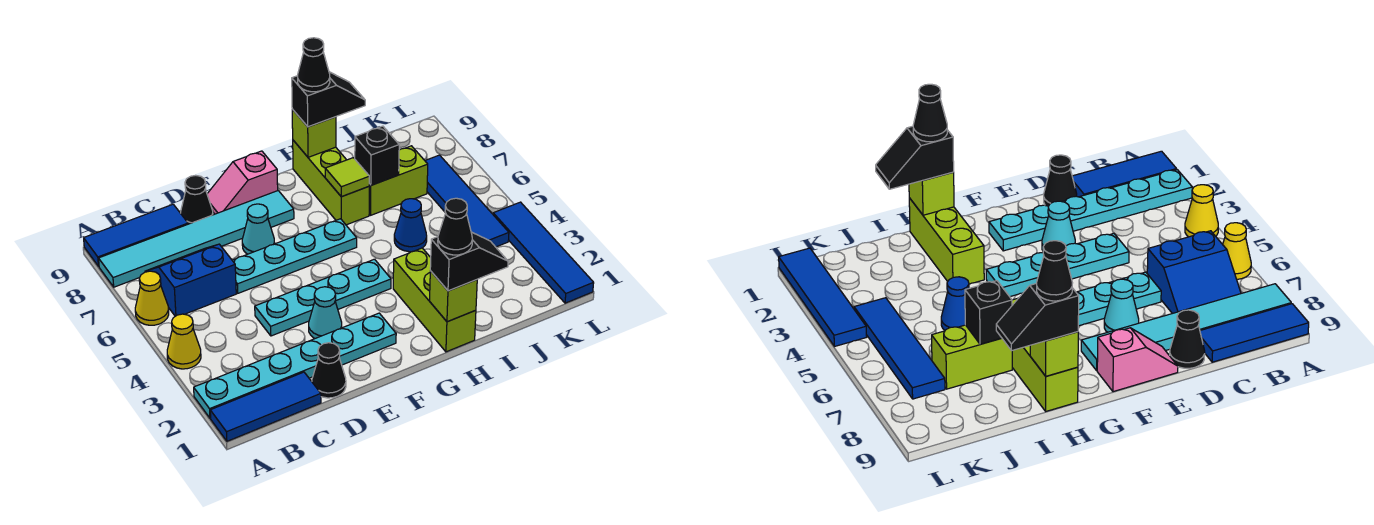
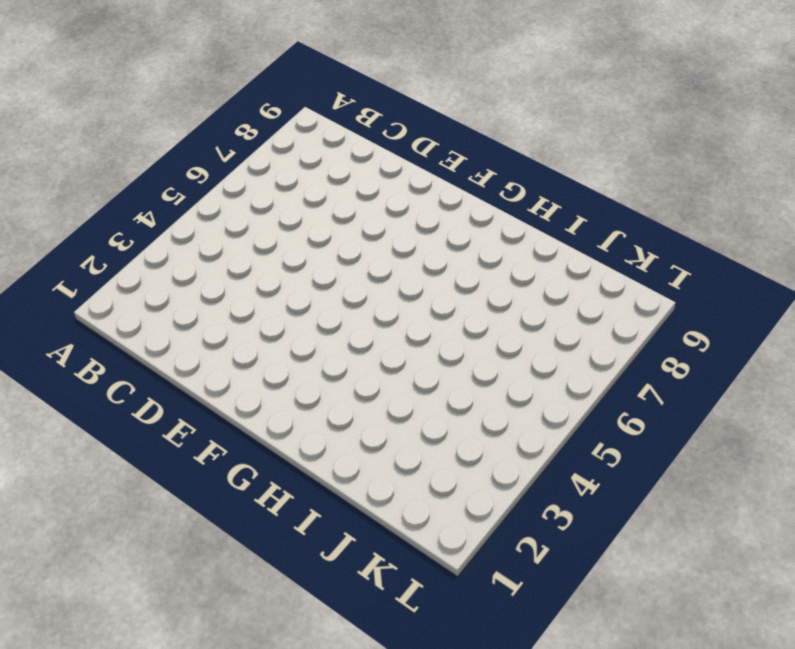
none -> blue tile A1:C1 level 1
none -> cyan plate A2:F2 level 1
none -> yellow cone A4 level 1

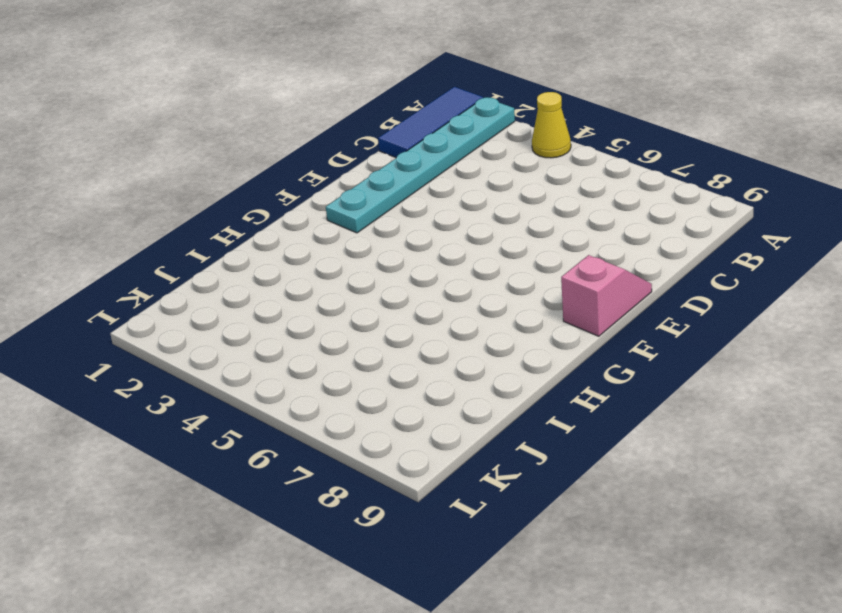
none -> yellow cone A6 level 1
none -> cyan tile A8:F8 level 1
none -> blue tile A9:C9 level 1

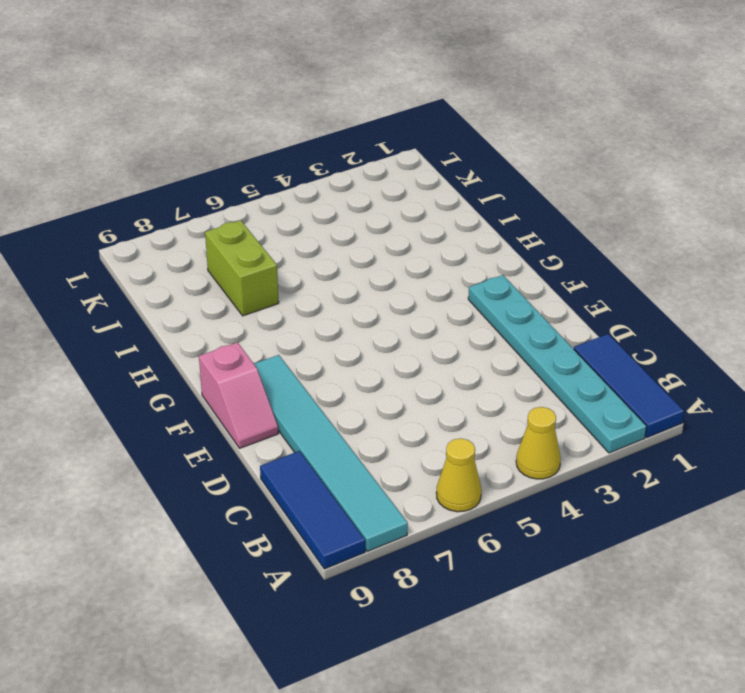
none -> blue slope B6:C7 level 1 top 6
none -> black cone D1 level 1
none -> cyan plate D4:G4 level 1

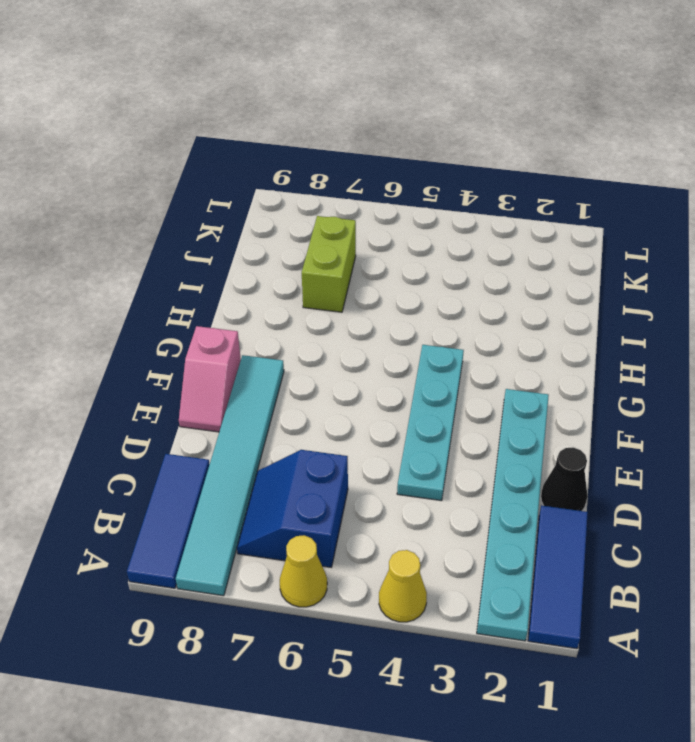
none -> cyan plate D6:G6 level 1
none -> black cone D9 level 1
none -> cyan cone E3 level 1

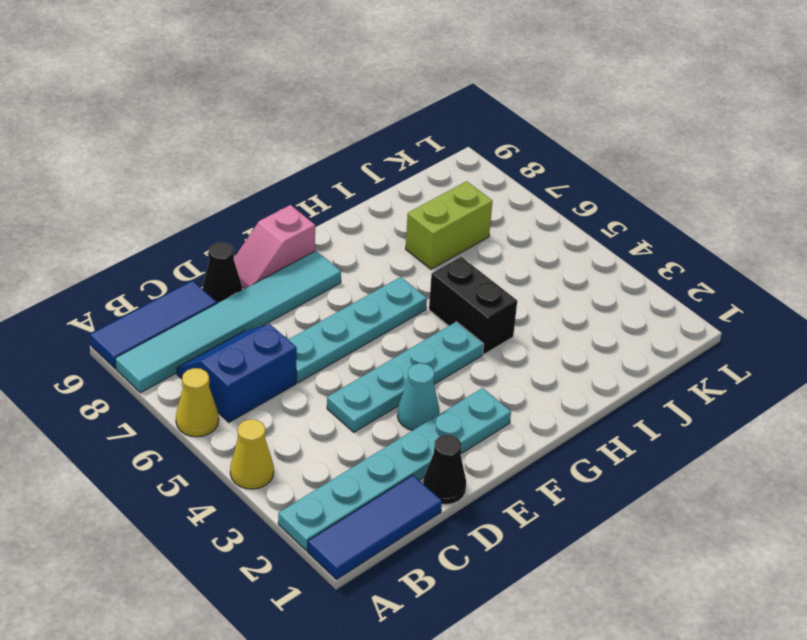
black brick H4:H5 level 1 -> none
none -> cyan cone E7 level 1
none -> lime brick H1:H3 level 1
none -> lime brick H7:H9 level 1

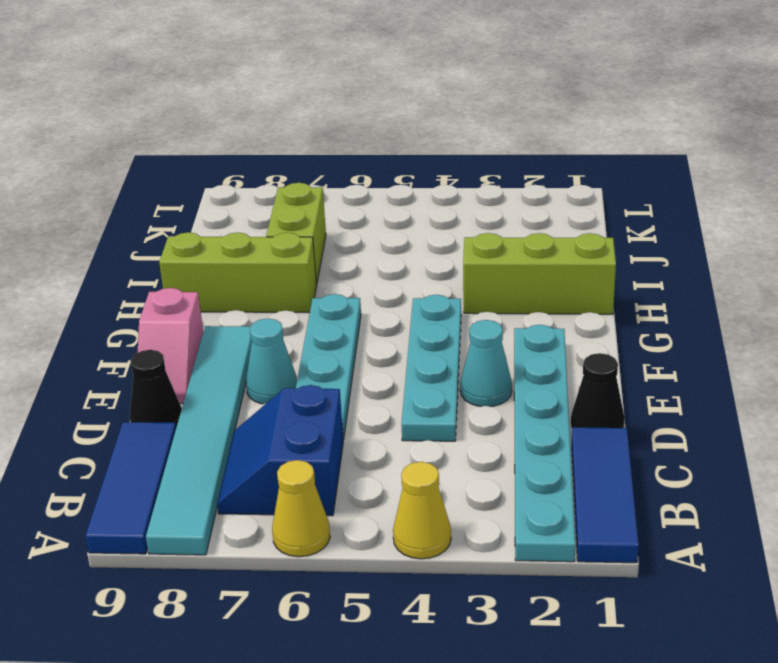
none -> blue cone I5 level 1
none -> blue tile K4:K7 level 1
none -> blue tile L1:L4 level 1

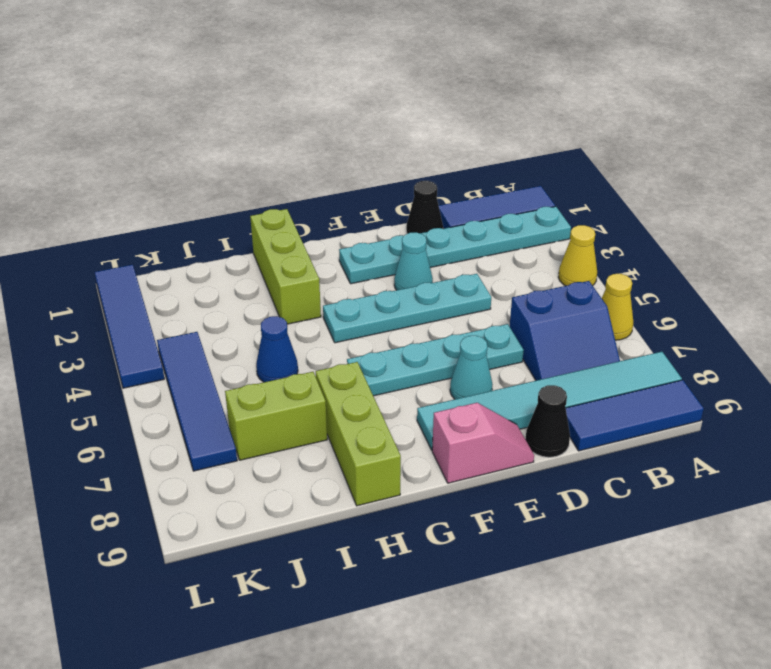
none -> lime brick H1 level 2
none -> lime tile H7 level 2
none -> lime brick H9 level 2

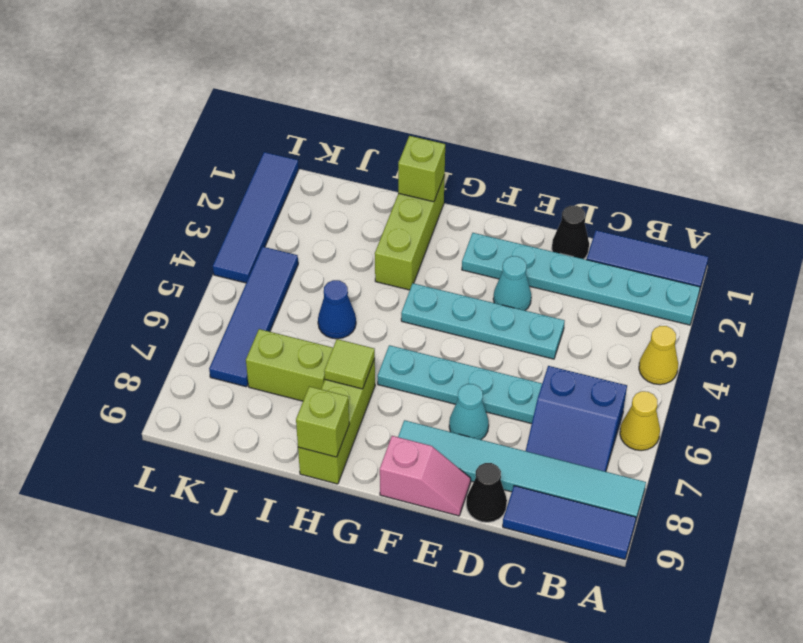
none -> black brick I7 level 2
none -> black slope H1:I1 level 3 top H
none -> black slope H9:I9 level 3 top H

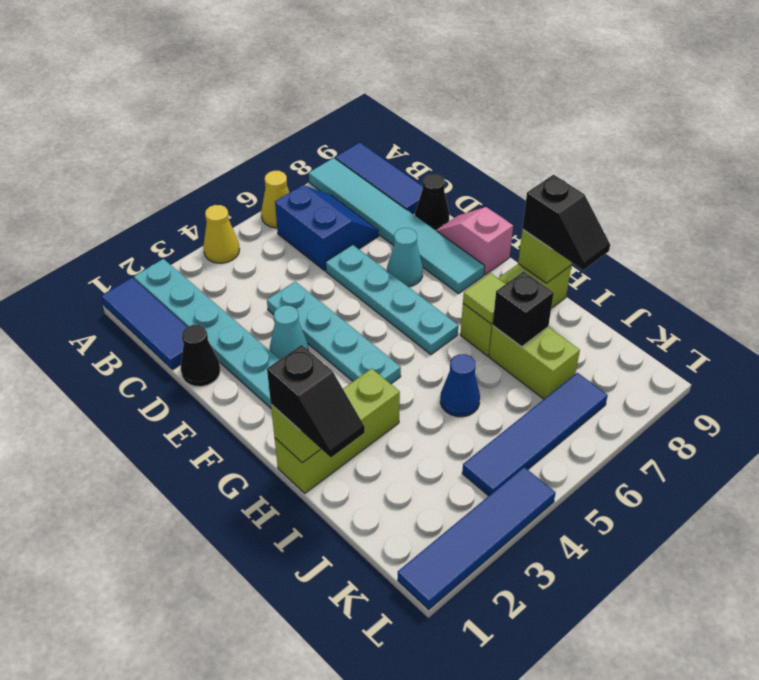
none -> black cone H1 level 4
none -> black cone H9 level 4

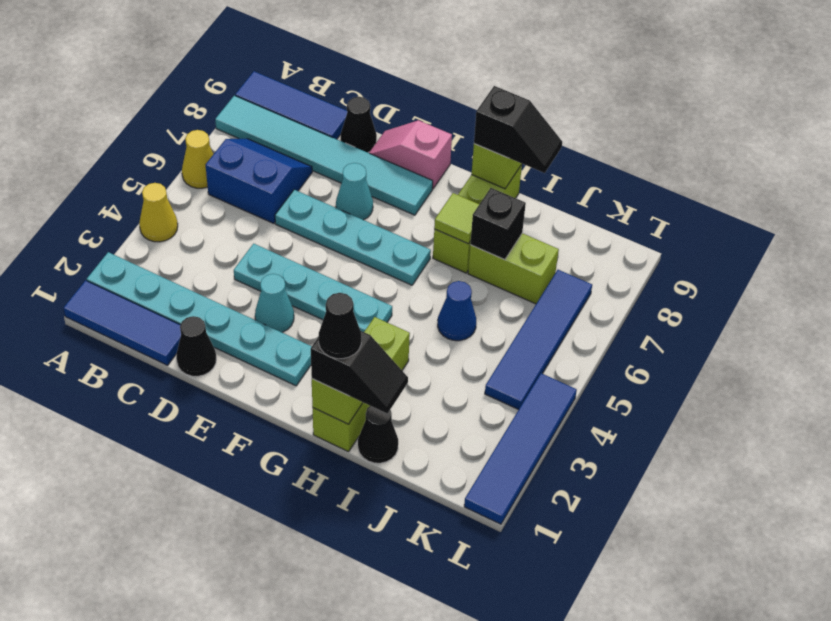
black cone I1 level 1 -> black cone H9 level 4

